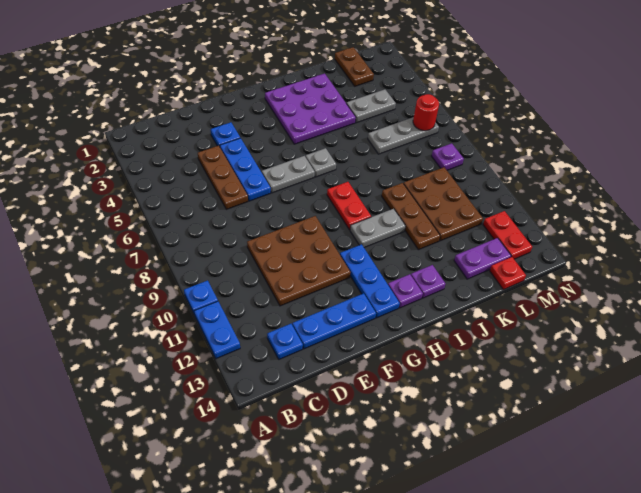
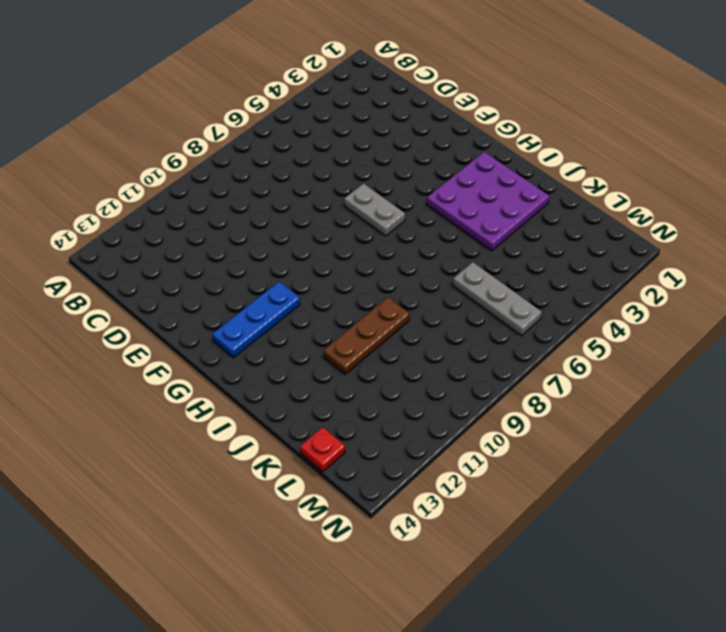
none -> blue plate A10 level 1
none -> blue plate A11:A12 level 1
none -> blue plate C13 level 1

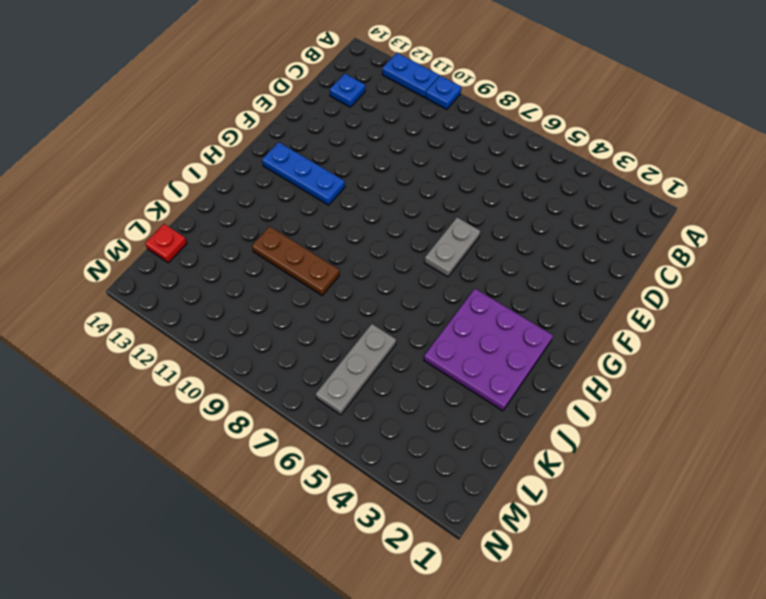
none -> brown plate D4:D6 level 1
none -> brown plate D9:F11 level 1
none -> blue plate D13:F13 level 1

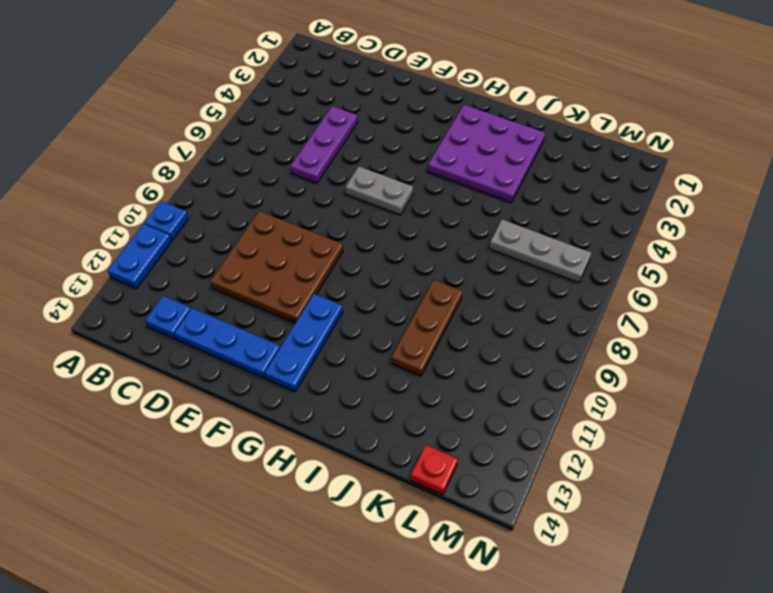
purple plate D4:D6 level 1 -> brown plate D4:D6 level 1
none -> blue plate E3 level 1
none -> blue plate E4:E6 level 1
none -> grey plate H6 level 1

